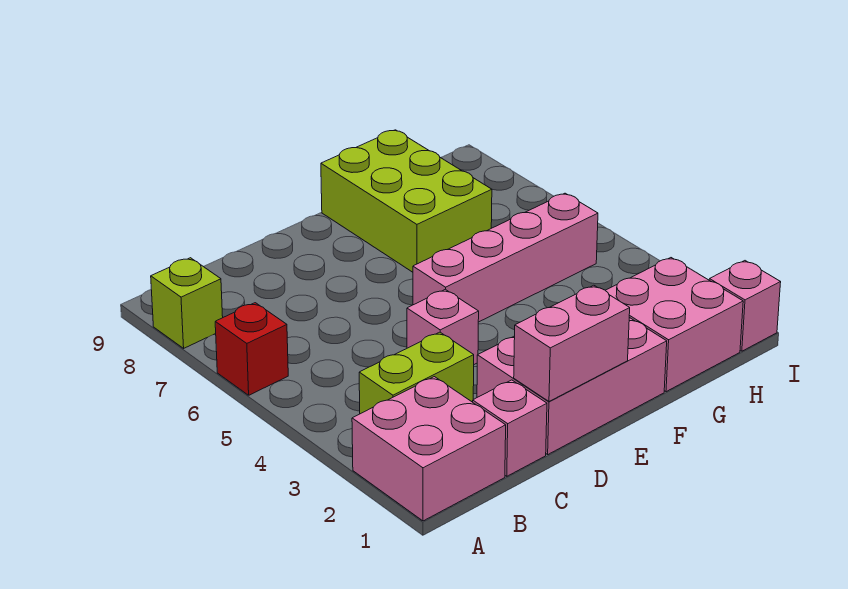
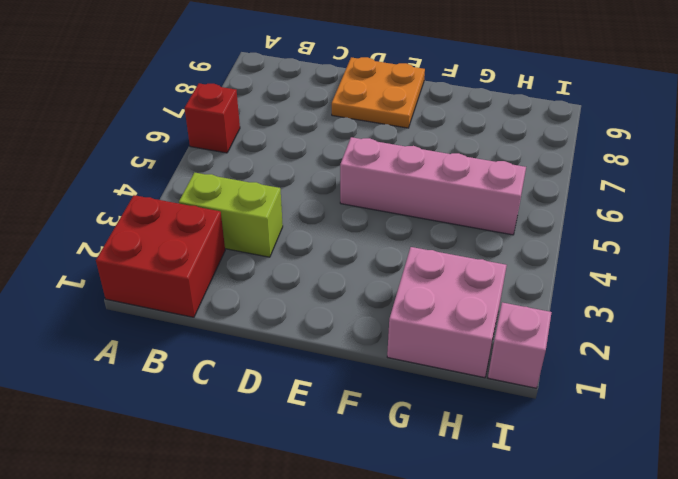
red brick A1:B2 level 1 -> pink brick A1:B2 level 1
orange plate D8:E9 level 1 -> none
none -> lime brick A8 level 1
none -> pink brick C1 level 1
none -> pink brick D1:F2 level 1

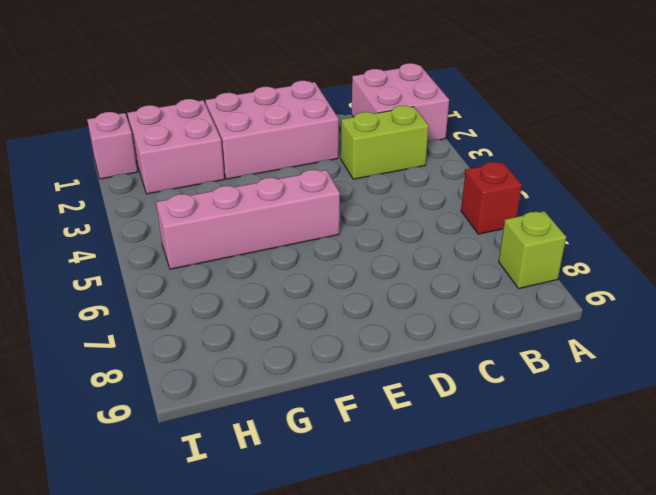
none -> pink brick C1 level 1
none -> pink brick D4 level 1
none -> lime brick F7:G9 level 1

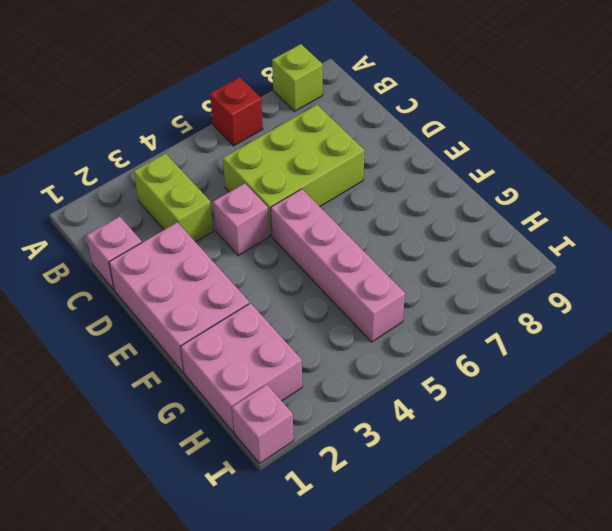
lime brick C5:D7 level 1 -> lime brick F7:G9 level 1
none -> pink brick A1:B2 level 1
none -> pink brick D1:E1 level 2

